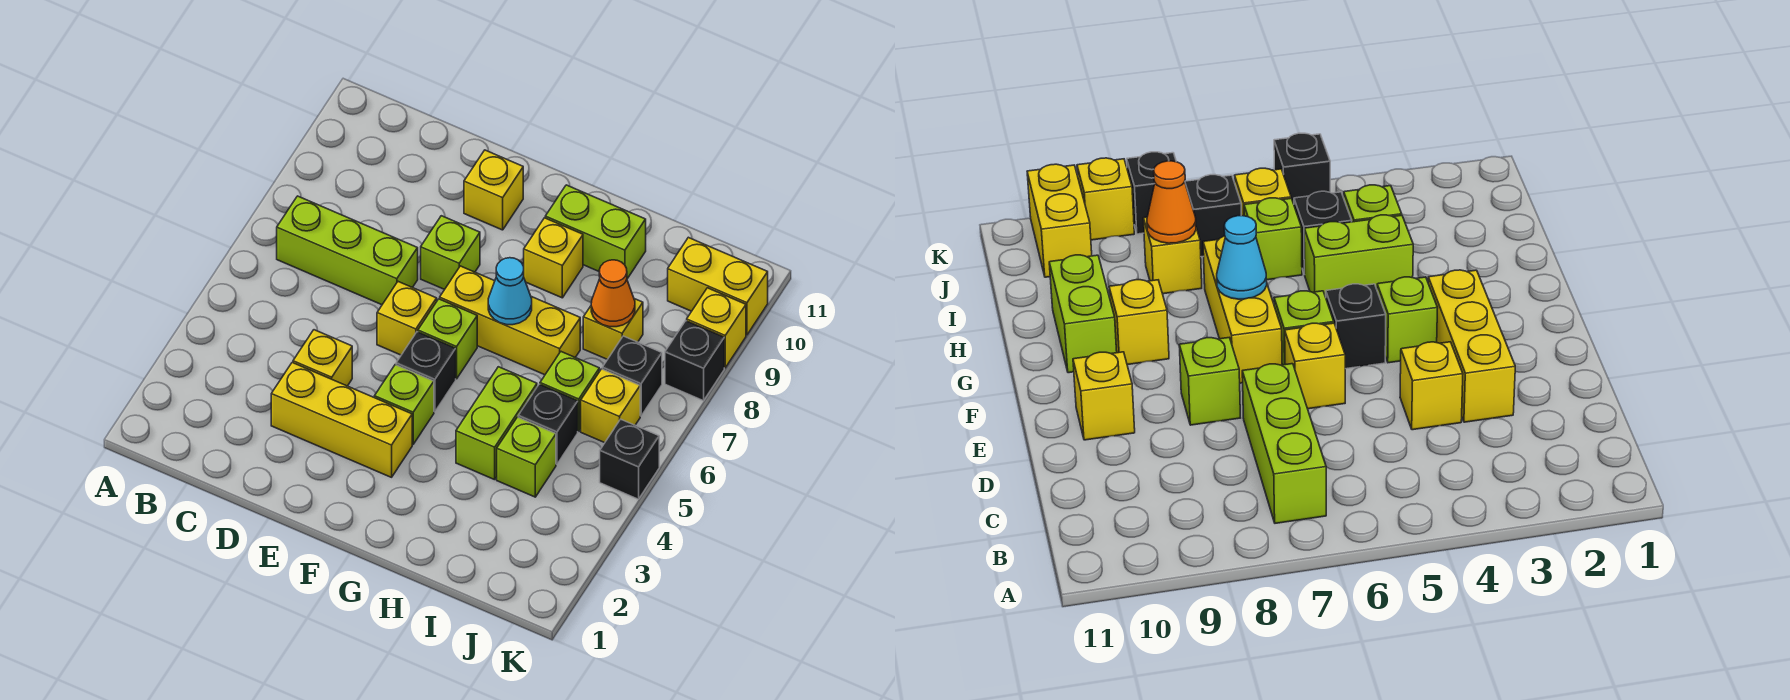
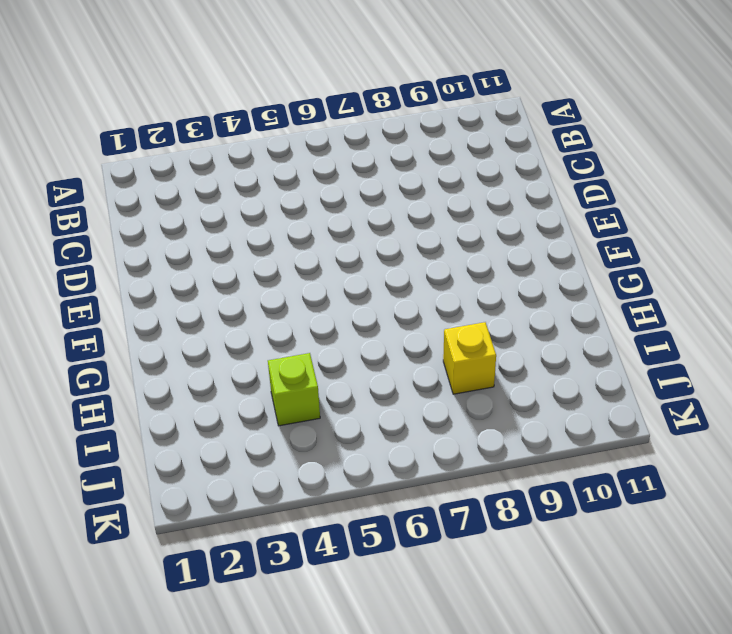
none -> lime brick B7:D7 level 1
none -> yellow brick D3:F3 level 1
none -> yellow brick D4 level 1

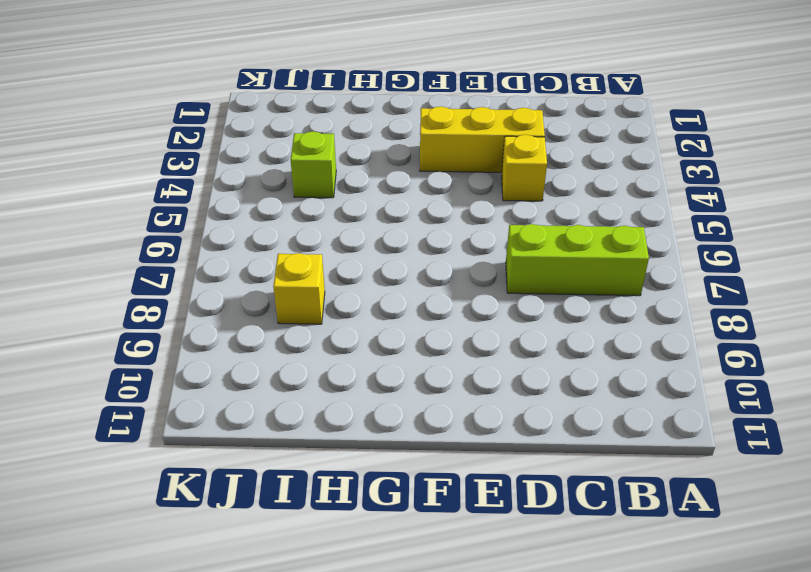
none -> yellow brick E6 level 1
none -> lime brick E8 level 1
none -> yellow brick E10 level 1

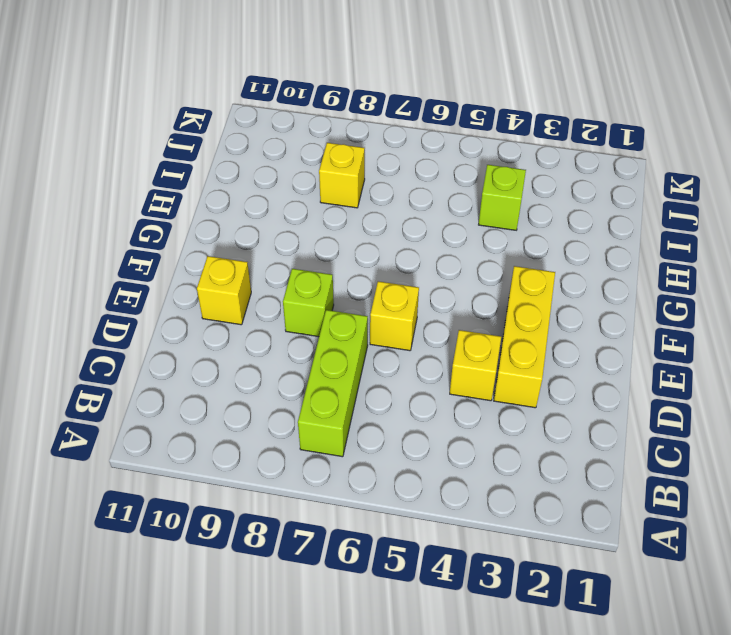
none -> lime brick F4 level 1
none -> black brick F5 level 1
none -> lime brick F6 level 1

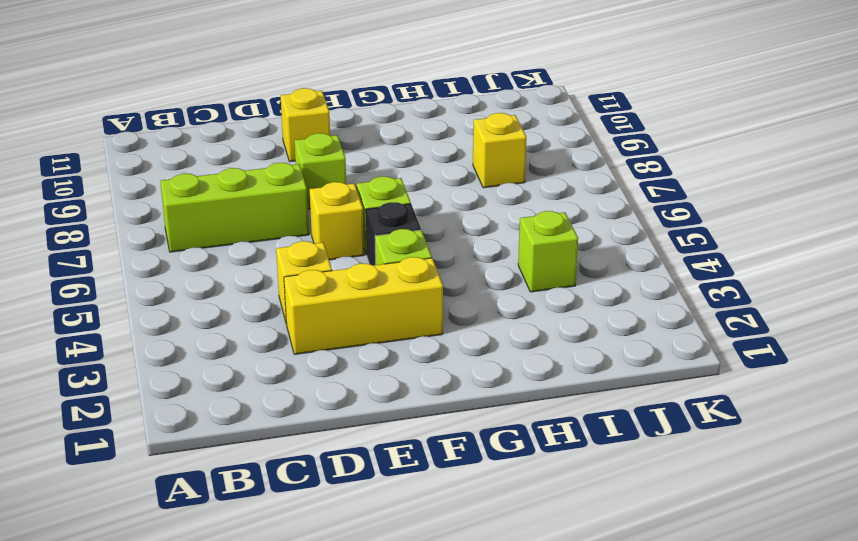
none -> yellow brick F7:H7 level 1
none -> yellow brick G9 level 1
none -> lime brick G10:H10 level 1

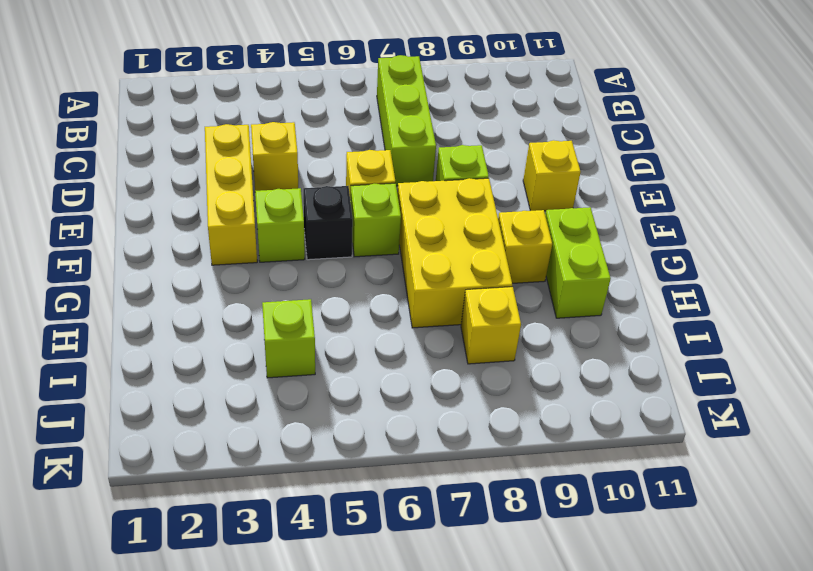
yellow brick F7:H8 level 1 -> yellow brick F7:H7 level 1
none -> lime brick H4:H5 level 1
none -> black brick I5 level 1
none -> lime brick I6 level 1

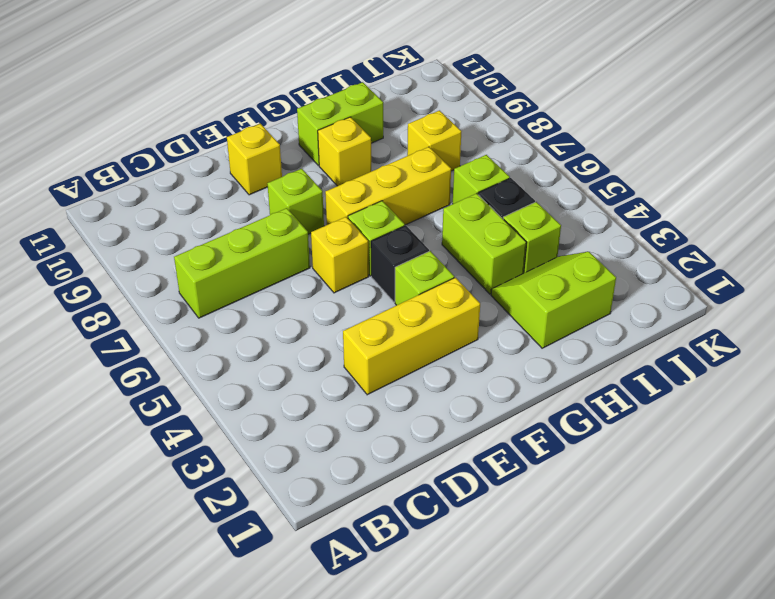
lime slope H2:I3 level 1 top 2 -> none
none -> yellow brick D4 level 1
none -> yellow brick J6 level 1
none -> black brick J7 level 1

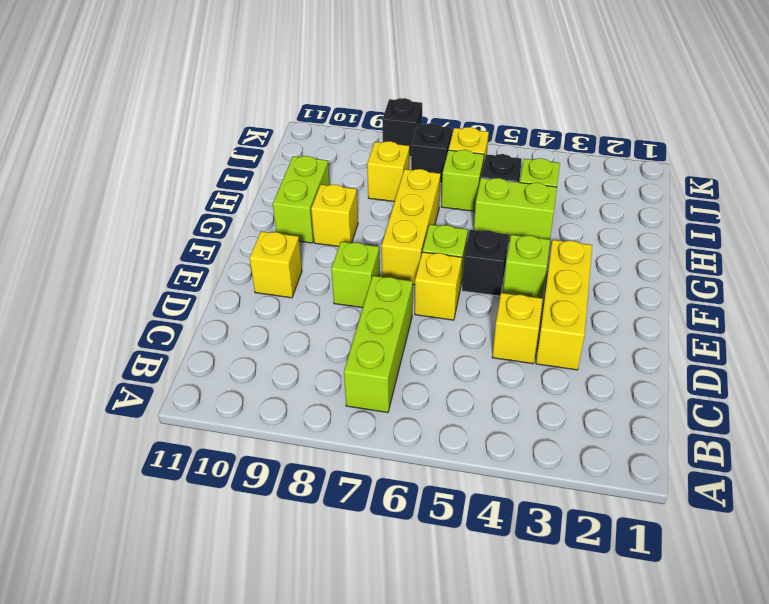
none -> yellow brick J10:K10 level 1
none -> black brick K5 level 1
none -> yellow brick K9 level 1

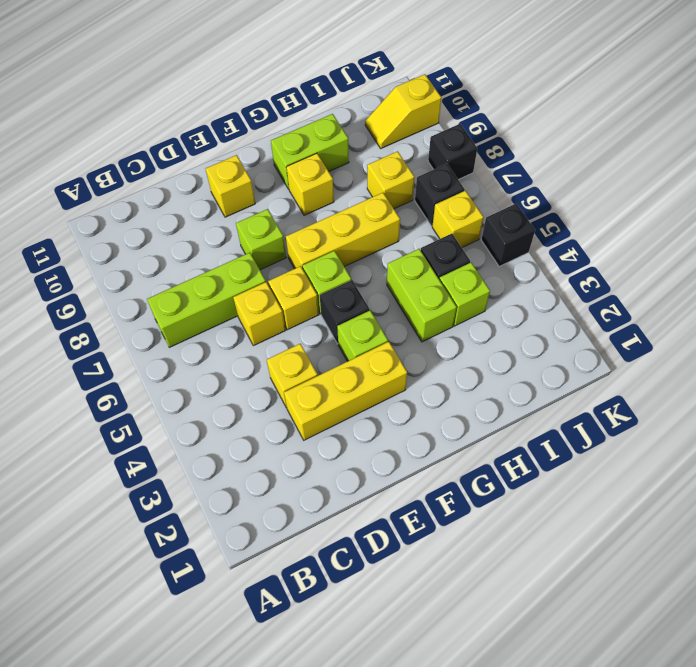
yellow brick D6 level 1 -> yellow brick K9 level 1
yellow slope J10:K10 level 1 top K -> yellow brick J10:K10 level 1
none -> lime brick I6 level 1
none -> cyan cone G7 level 2
none -> orange cone I8 level 2

